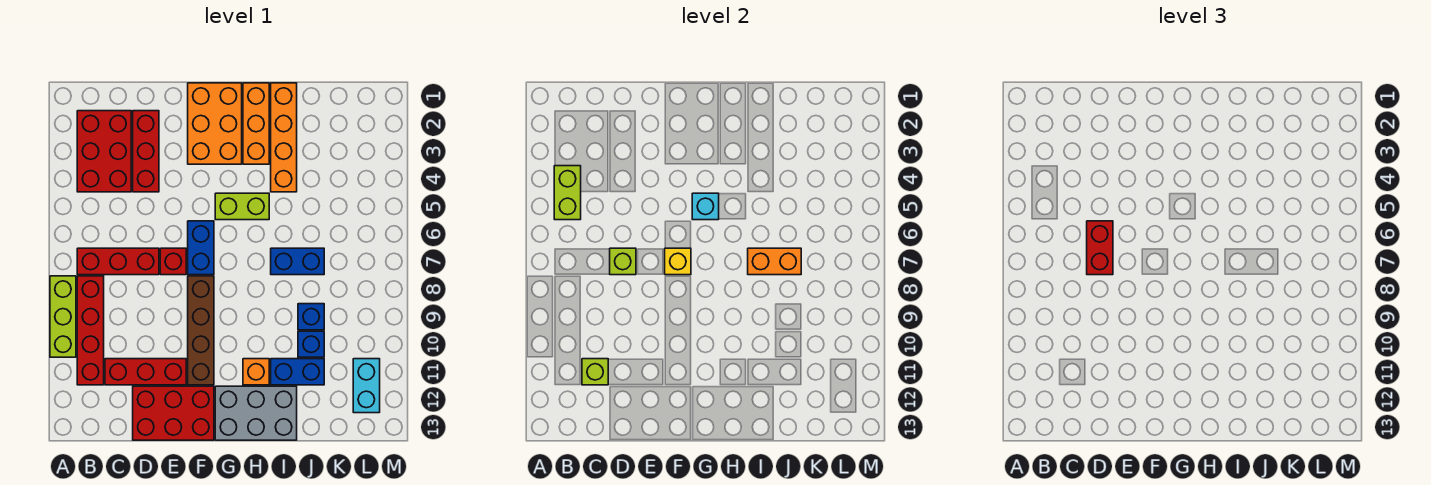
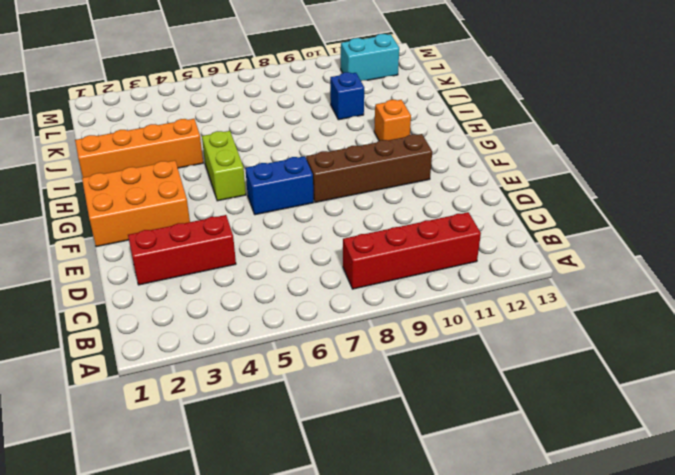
none -> lime brick A8:A10 level 1
none -> red brick B2:C4 level 1
none -> red brick B7:D7 level 1

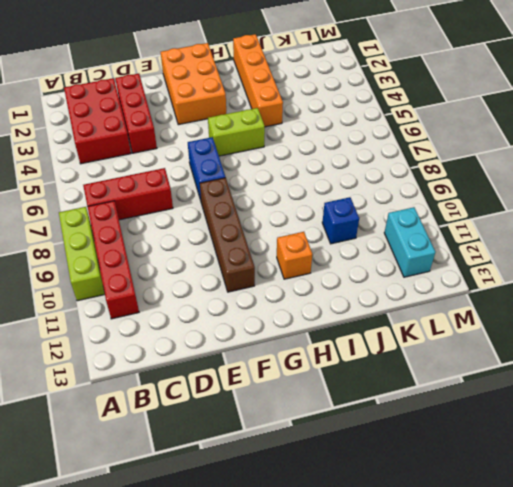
none -> red brick C11:E11 level 1
none -> red brick D12:F13 level 1
none -> red brick E7 level 1

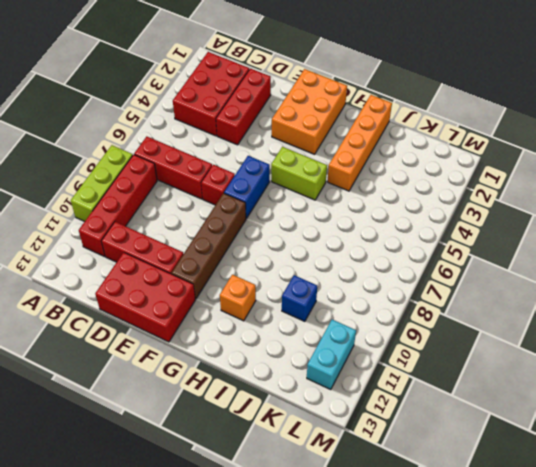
none -> grey brick G12:I13 level 1
none -> orange brick H1:H3 level 1
none -> blue brick I7:J7 level 1

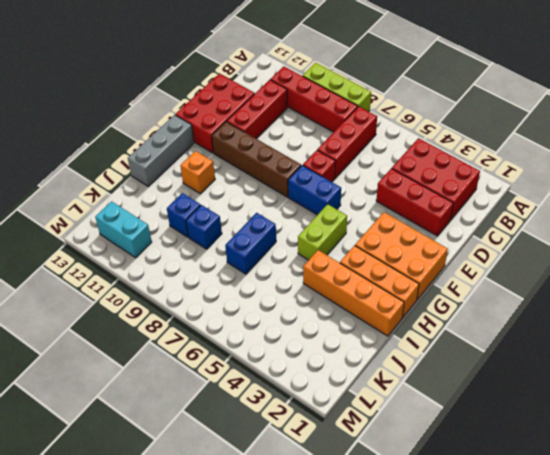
grey brick G13:I13 level 1 -> grey brick G12:I13 level 1
none -> blue brick I11:J11 level 1
none -> lime brick B4:B5 level 2
none -> lime brick C11 level 2

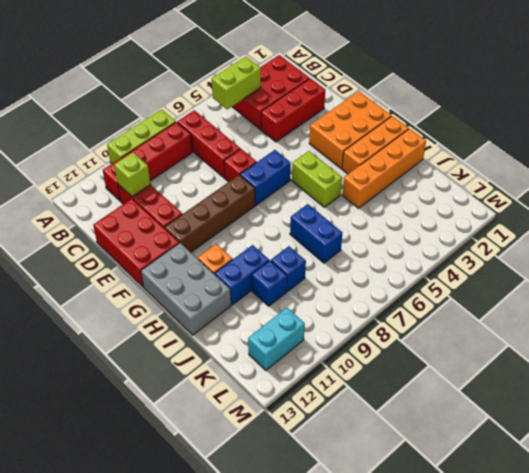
blue brick I10:I11 level 1 -> blue brick I11:J11 level 1
none -> lime brick D7 level 2
none -> yellow brick F7 level 2
none -> cyan brick G5 level 2

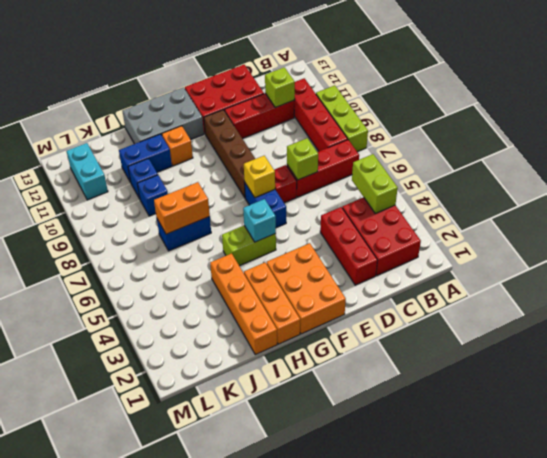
none -> red brick D6:D7 level 3

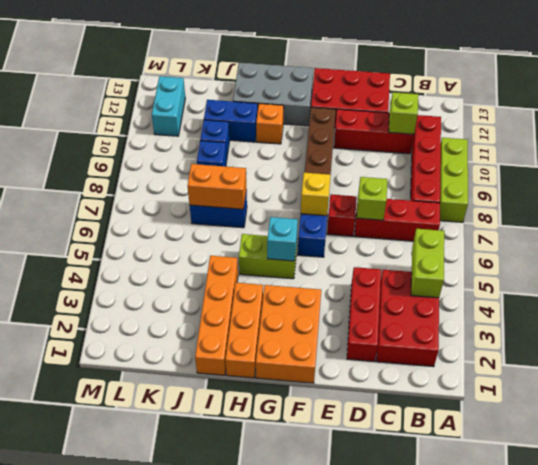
none -> red brick D6:D7 level 3

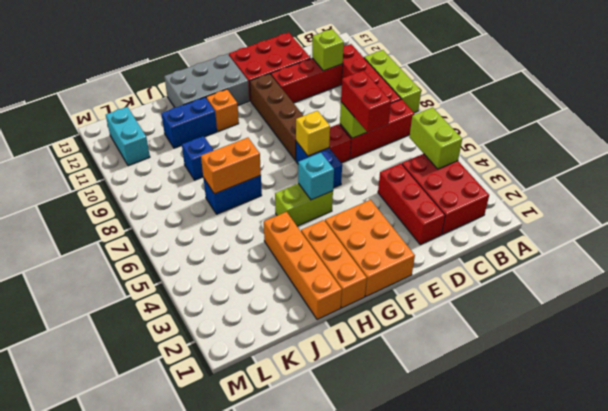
none -> blue brick J10 level 1

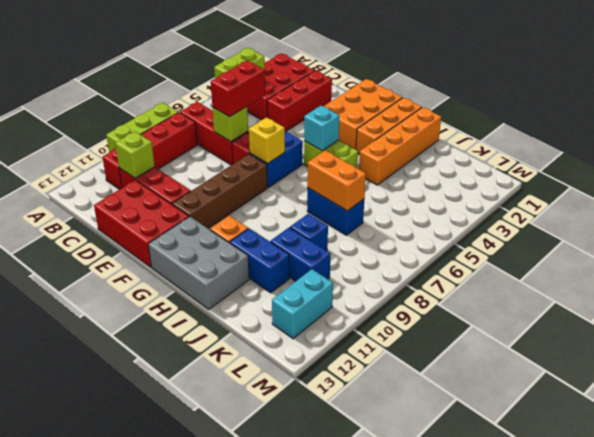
blue brick J10:K10 level 1 -> blue brick J10 level 1

